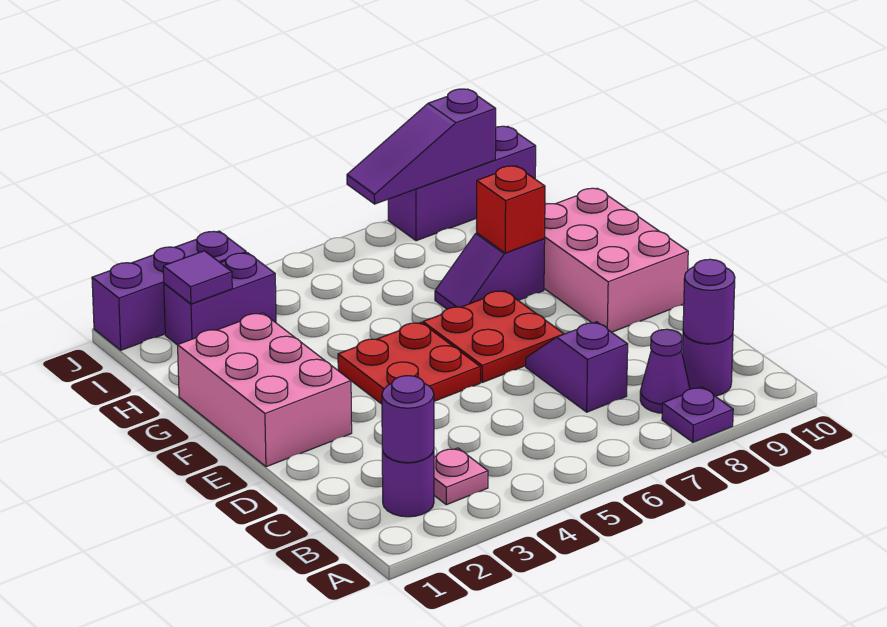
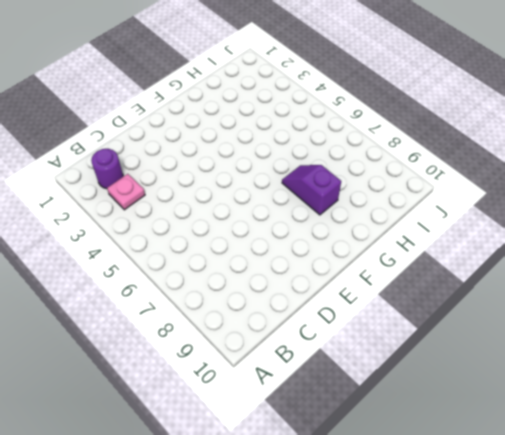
none -> purple plate A8 level 1
none -> purple cone B8 level 1
none -> purple round brick B9 level 1

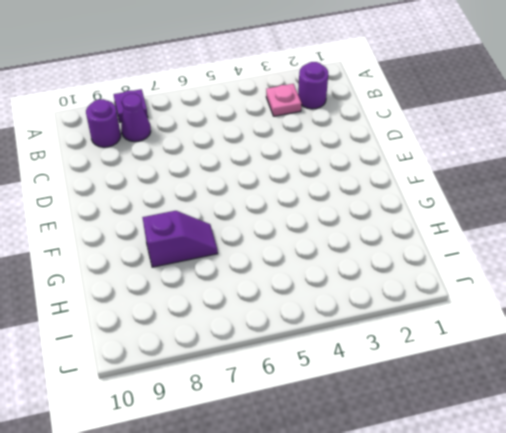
none -> purple slope C7:D7 level 1 top C
none -> pink brick E1:G2 level 1
none -> red plate E4:F5 level 1

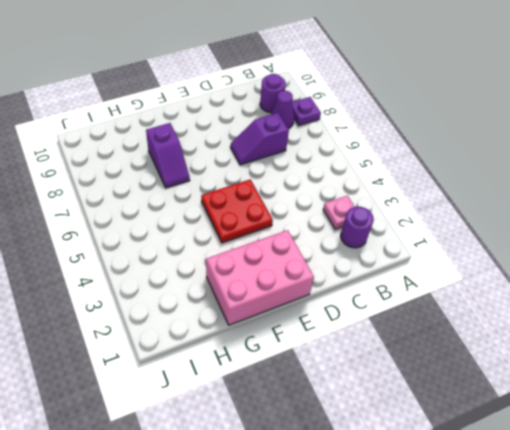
none -> red plate E6:F7 level 1
none -> pink brick E9:G10 level 1
none -> purple brick I2:I3 level 1

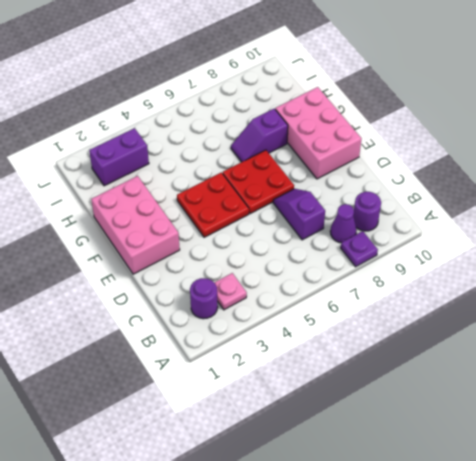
none -> purple brick J1:J3 level 1
none -> purple brick J8:J10 level 1
none -> purple round brick B2 level 2

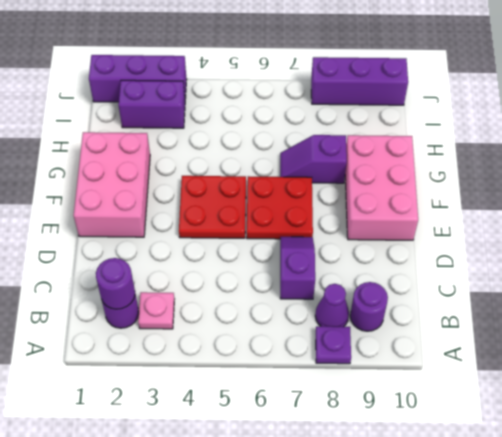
none -> purple round brick B9 level 2
none -> red brick G8 level 2
none -> purple tile I2 level 2

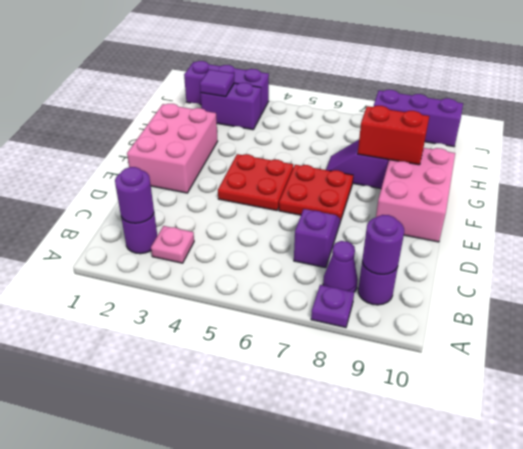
red brick G8:G9 level 2 -> red brick G8 level 2
none -> purple slope J7:J9 level 2 top 9

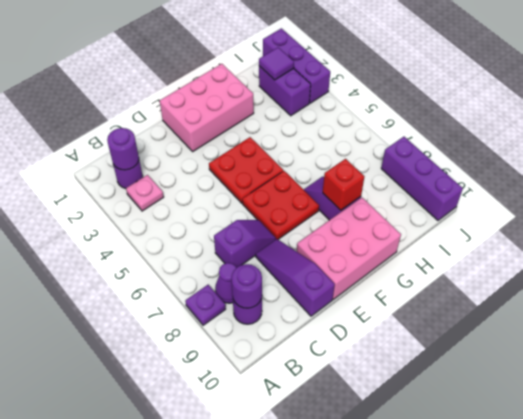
purple slope D8:D10 level 1 top 10 -> purple slope J7:J9 level 2 top 9

